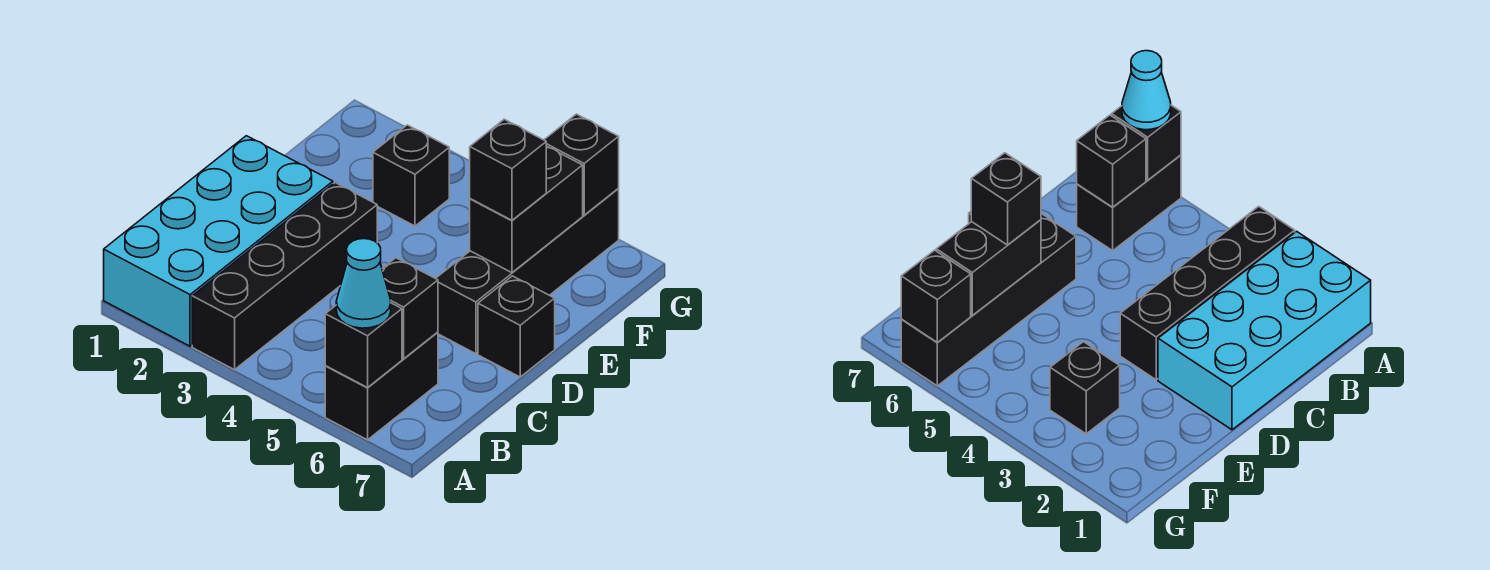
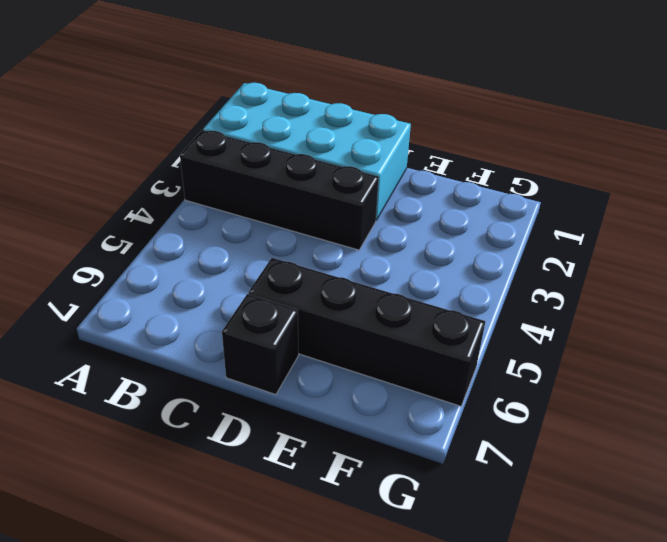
none -> black brick A6:B6 level 1
none -> black brick F3 level 1
none -> black brick A6 level 2

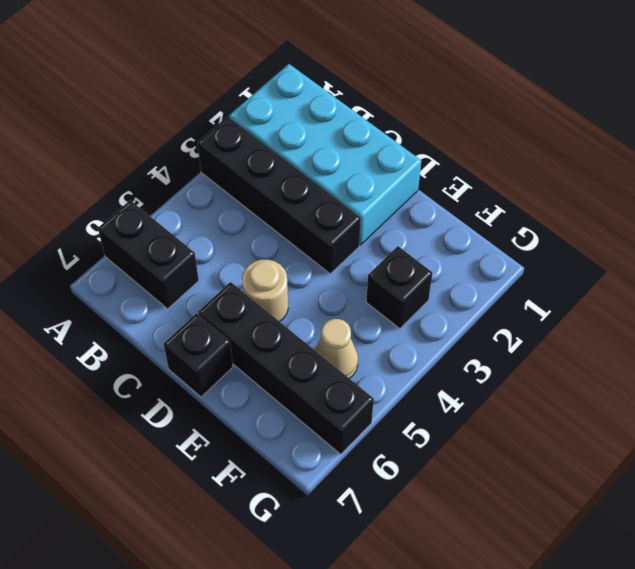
tan round brick D5 level 1 -> none
tan cone F5 level 1 -> none
none -> black brick A6 level 2
none -> black brick B6 level 2
none -> black brick E6:F6 level 2

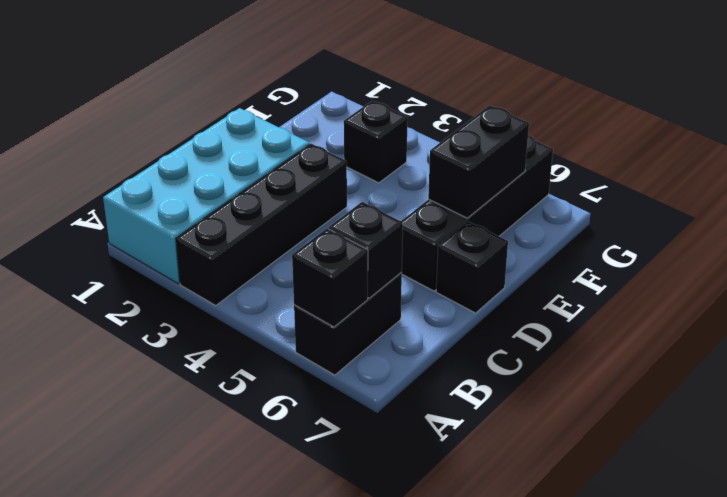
none -> black brick G6 level 2
none -> cyan cone A6 level 3
none -> black brick E6 level 3

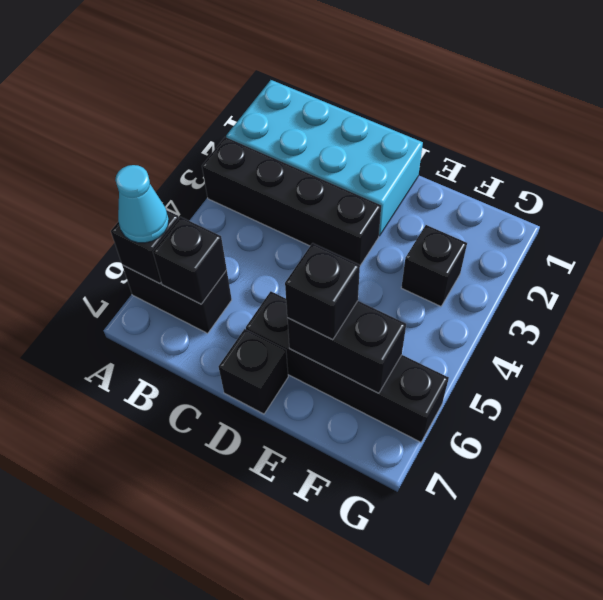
none -> black brick G6 level 2

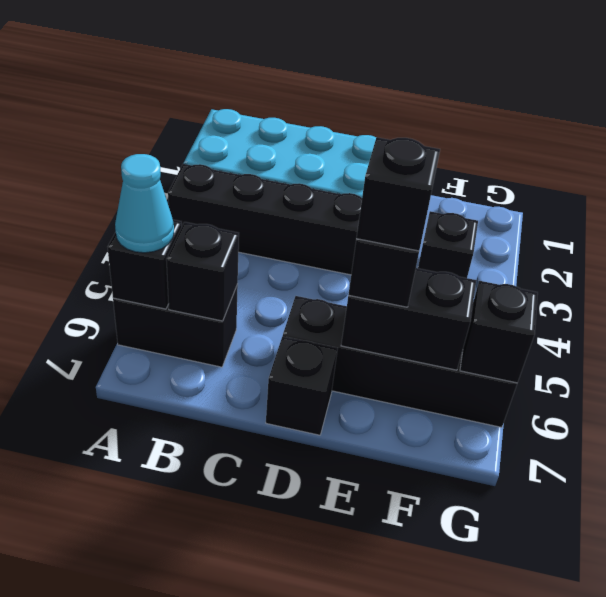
black brick E6 level 4 -> none

